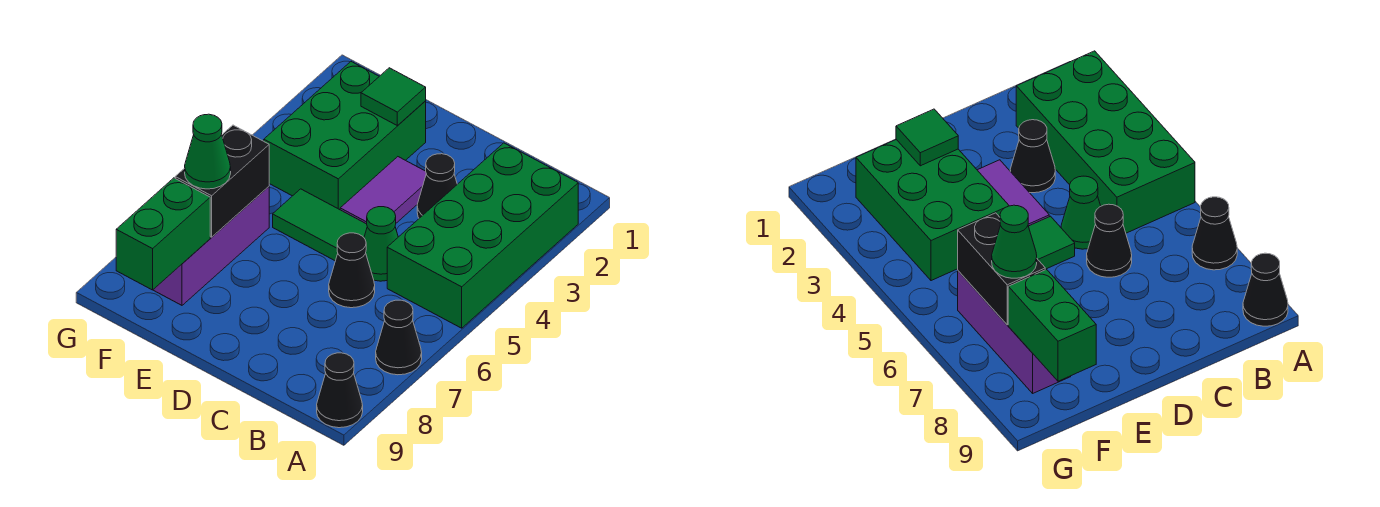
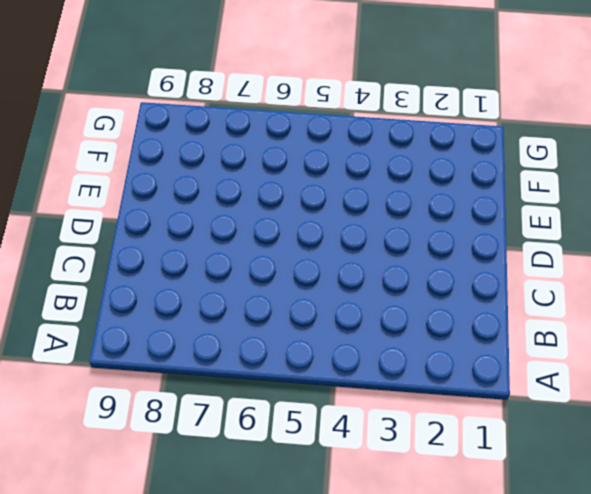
none -> green brick A2:B5 level 1
none -> black cone A7 level 1
none -> black cone A9 level 1

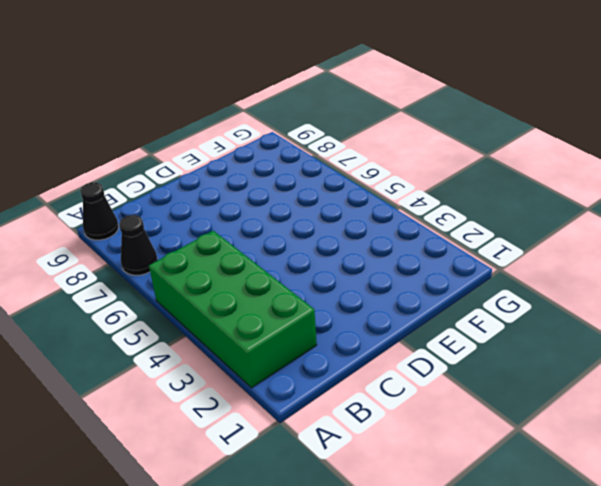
none -> black cone C3 level 1
none -> green cone C5 level 1
none -> black cone C6 level 1

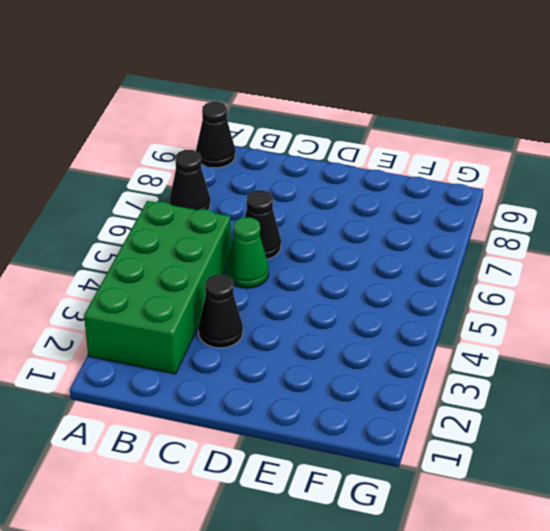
none -> purple tile D3:D4 level 1
none -> green tile D5:E5 level 1
none -> green brick E2:F4 level 1

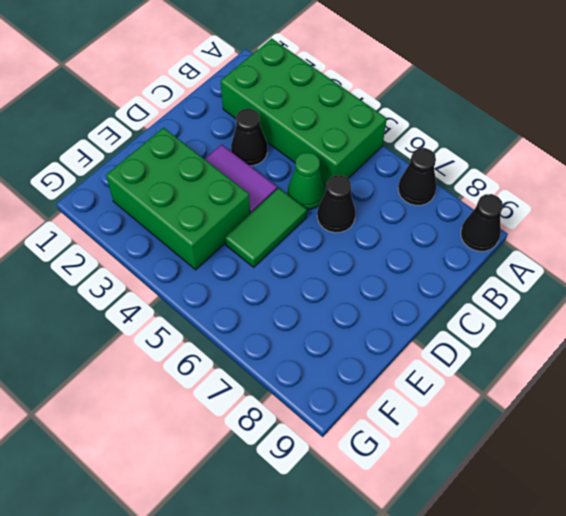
none -> purple brick F6:F8 level 1
none -> green tile E2 level 2
none -> black brick F6:F7 level 2

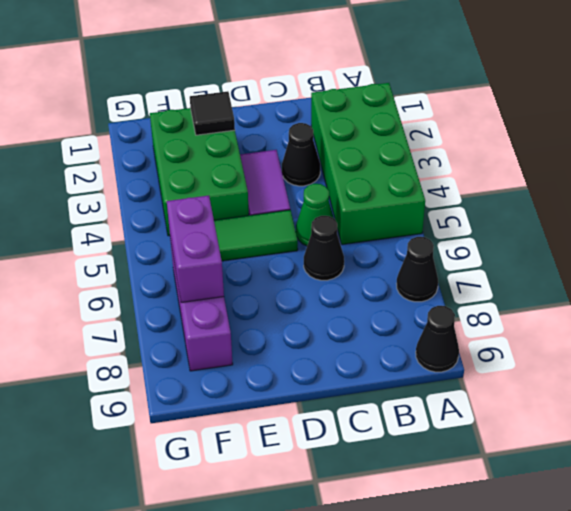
black tile E2 level 2 -> green tile E2 level 2
purple brick F6:F7 level 2 -> black brick F6:F7 level 2
none -> green brick F8:F9 level 2
none -> green cone F7 level 3

